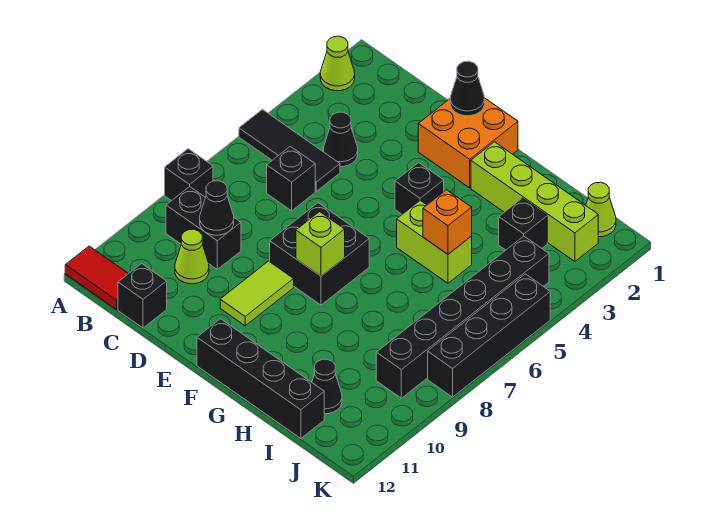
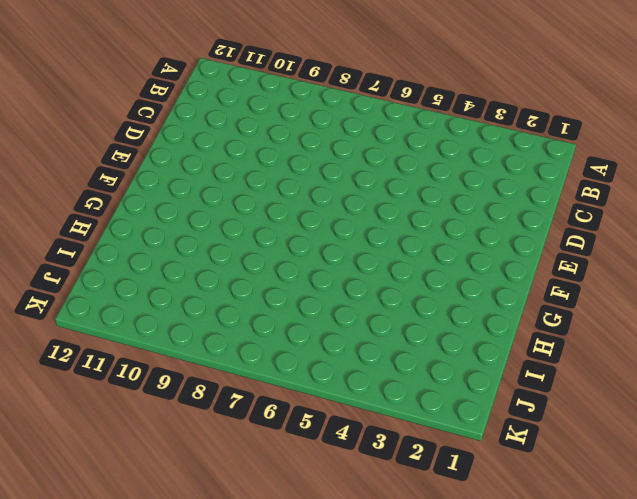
none -> lime cone A2 level 1
none -> black tile A5:C5 level 1
none -> black brick A8 level 1

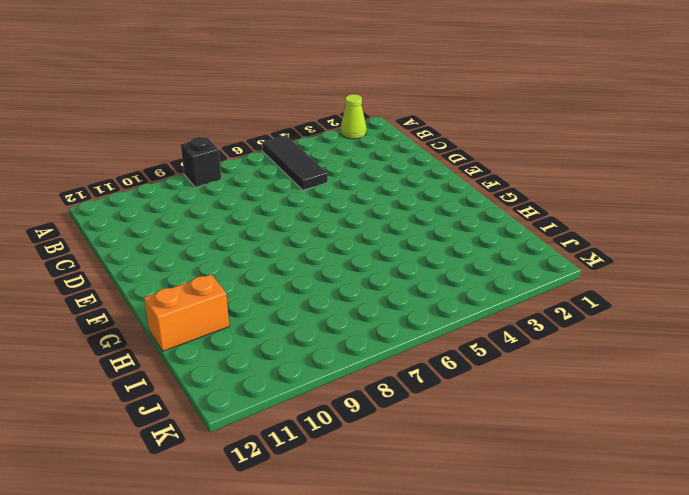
orange brick H11:H12 level 1 -> black brick F12:I12 level 1
none -> red tile A12:B12 level 1
none -> black brick B9:C9 level 1
none -> black cone C4 level 1

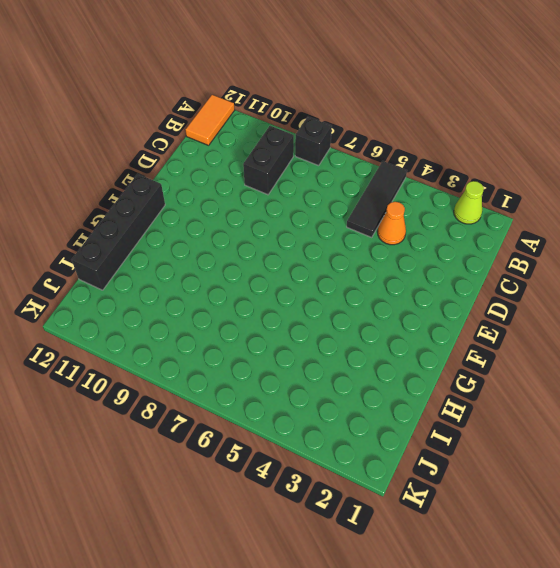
orange tile A12:B12 level 1 -> red tile A12:B12 level 1
orange cone C4 level 1 -> black cone C4 level 1
none -> black brick C6 level 1
none -> lime cone C10 level 1
none -> black brick C12 level 1

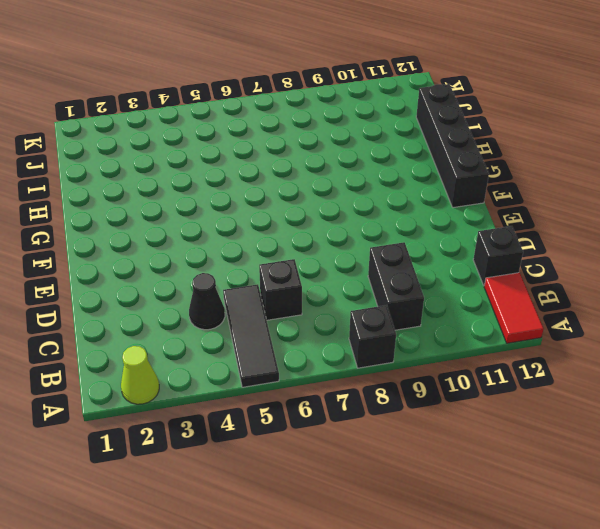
none -> lime cone C10 level 1
none -> orange brick E1:F2 level 1
none -> black brick E7:F8 level 1

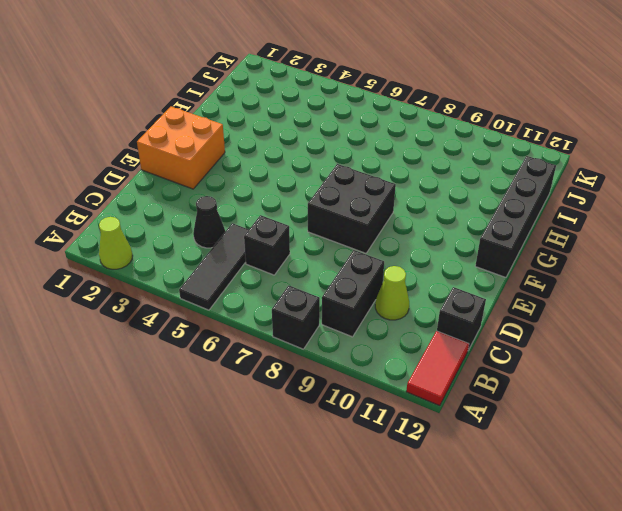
none -> lime tile E9:E10 level 1
none -> black brick F4 level 1
none -> lime brick G2:J2 level 1

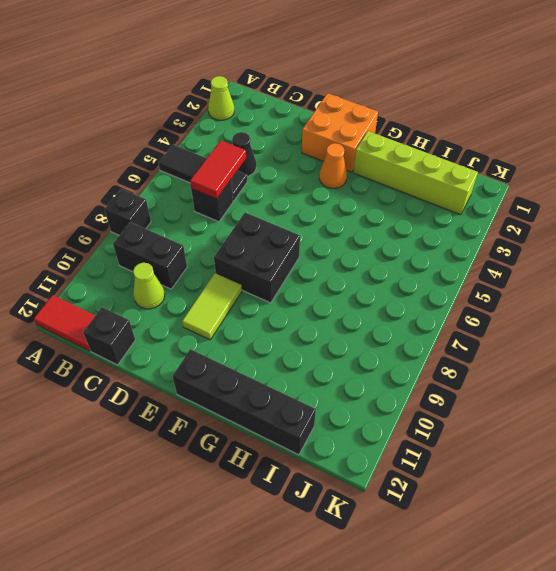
red tile C5:C6 level 2 -> none
orange cone F3 level 1 -> none
none -> black brick F4 level 1
none -> lime brick G5:H5 level 1
none -> black brick I3 level 1

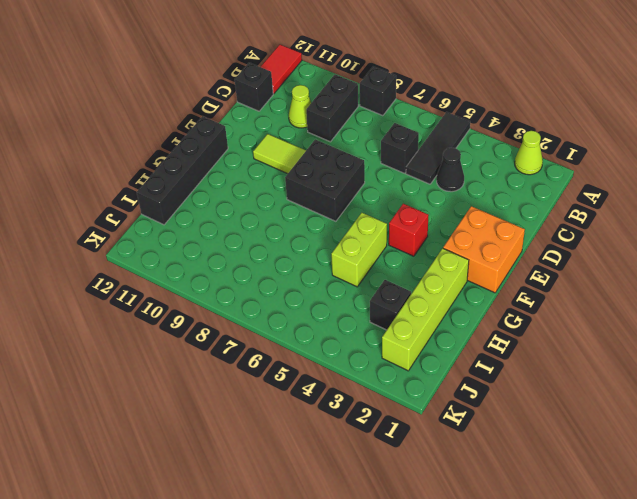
red brick F4 level 1 -> black brick F4 level 1
none -> black cone I11 level 1
none -> lime cone J1 level 1
none -> black brick J4:J9 level 1

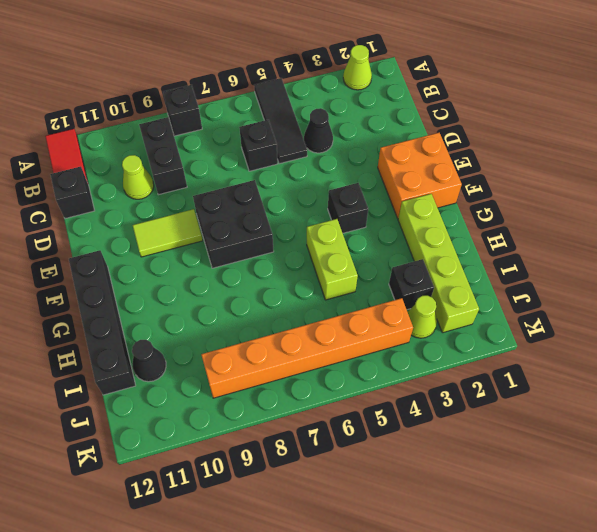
lime cone J3 level 1 -> lime cone J1 level 1
orange brick J4:J9 level 1 -> black brick J4:J9 level 1
none -> black brick K5:K8 level 1
none -> black cone C9 level 2
none -> black cone E1 level 2

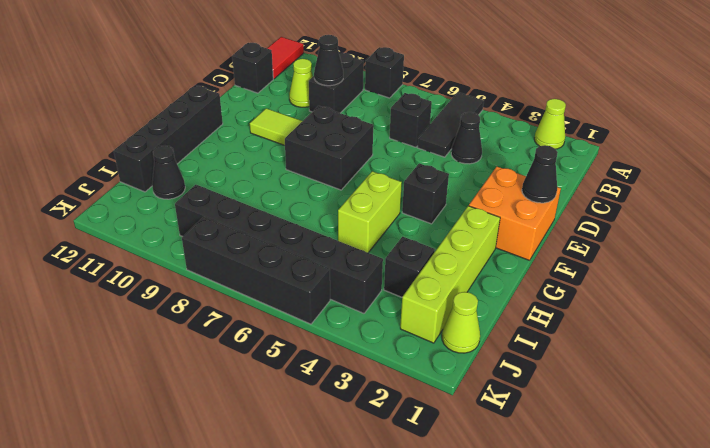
none -> lime brick F8 level 2
none -> orange brick H5 level 2

